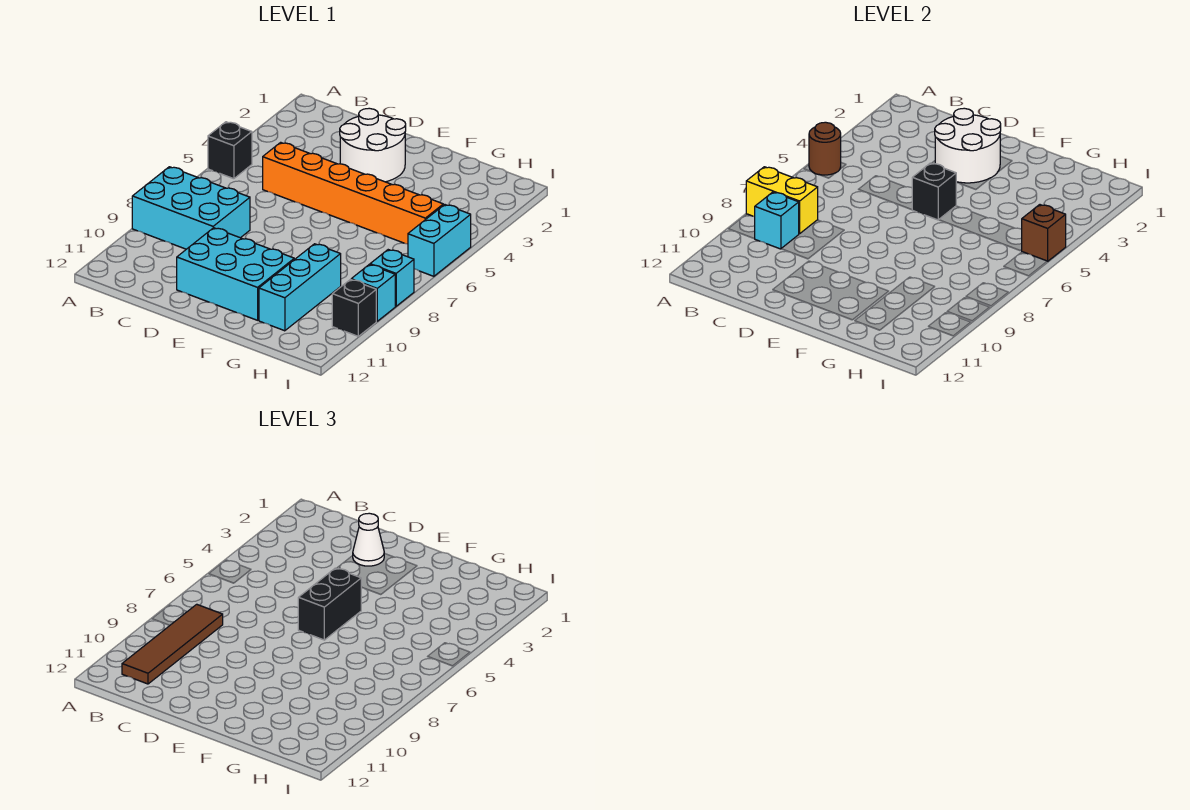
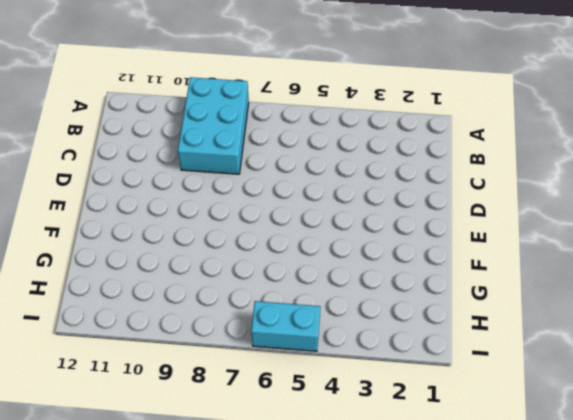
none -> black brick A5 level 1
none -> orange brick C5:H5 level 1
none -> white round brick D2:E3 level 1

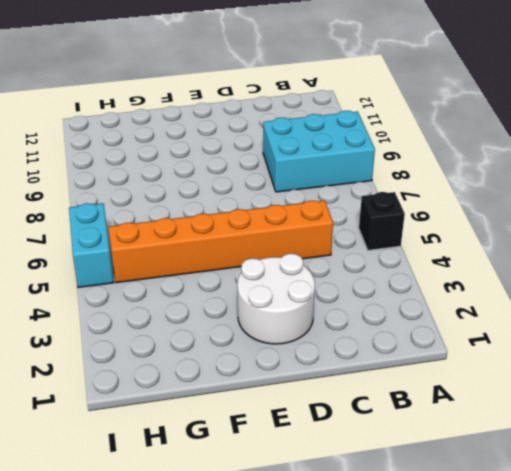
none -> cyan brick D10:F11 level 1
none -> cyan brick G9:G11 level 1
none -> cyan brick I8 level 1

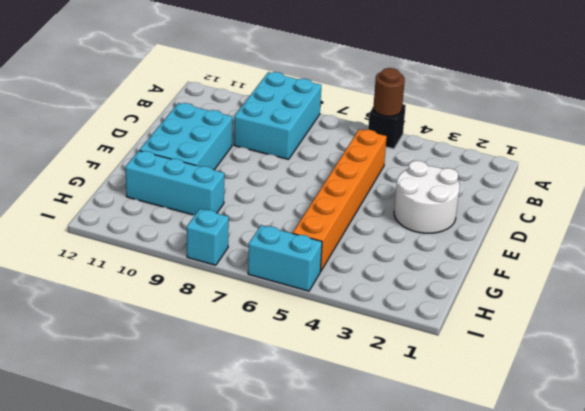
none -> cyan brick I9 level 1
none -> black brick I10 level 1
none -> yellow brick A8:B8 level 2

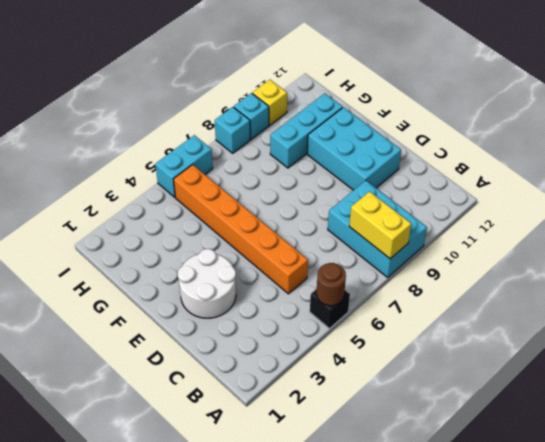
yellow brick I10 level 1 -> black brick I10 level 1
none -> cyan brick B9 level 2
none -> white round brick D2:E3 level 2
none -> black brick E5 level 2

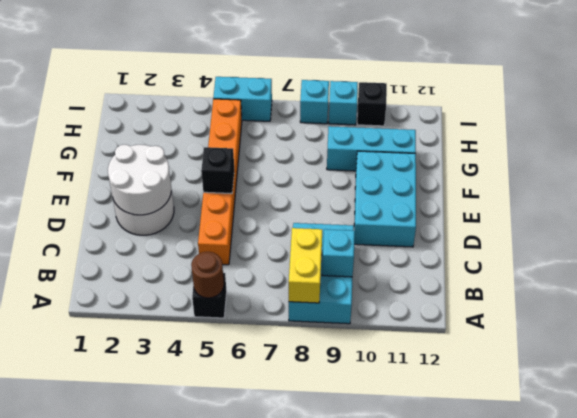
none -> brown brick I5 level 2
none -> brown tile B8:B11 level 3
none -> white cone D2 level 3

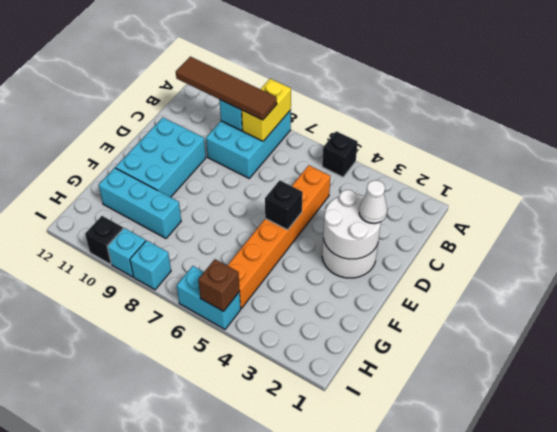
none -> brown round brick A5 level 2
none -> black brick E5:E6 level 3

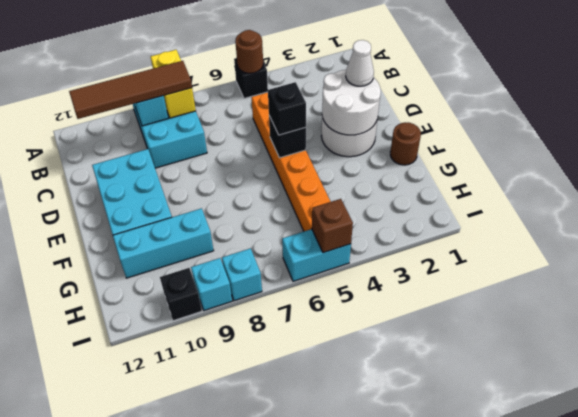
black brick E5 level 3 -> black brick E5:E6 level 3
brown round brick F1 level 1 -> none

